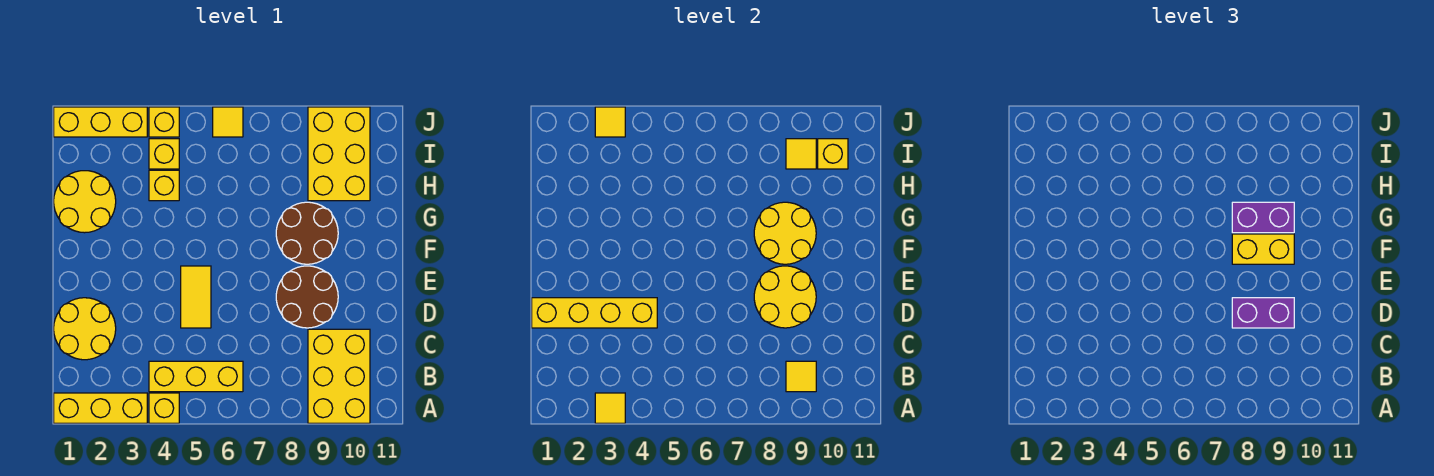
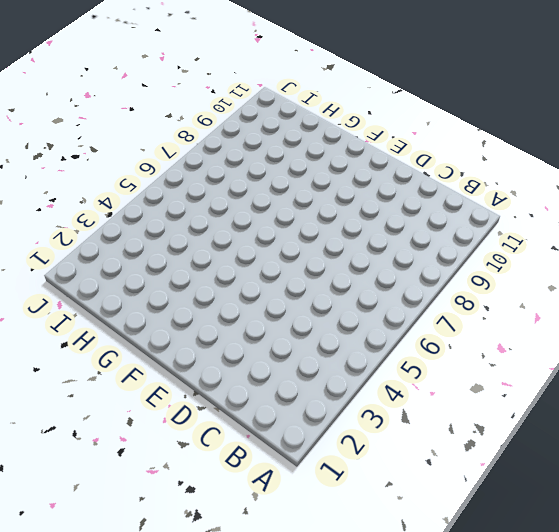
none -> yellow brick A1:A3 level 1
none -> yellow brick A4 level 1
none -> yellow brick A9:C10 level 1

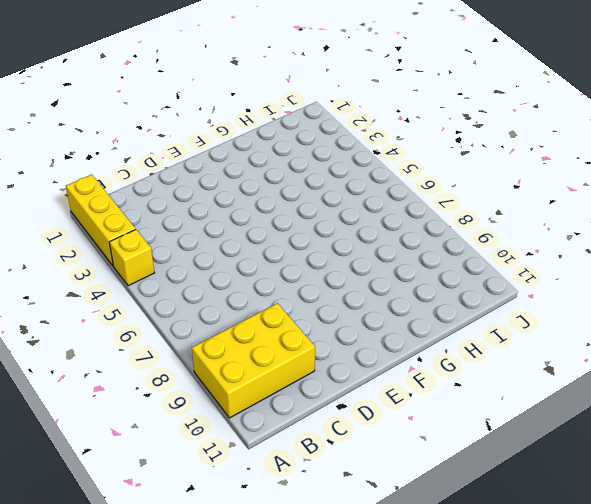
none -> yellow brick B4:B6 level 1
none -> yellow round brick C1:D2 level 1
none -> yellow tile D5:E5 level 1

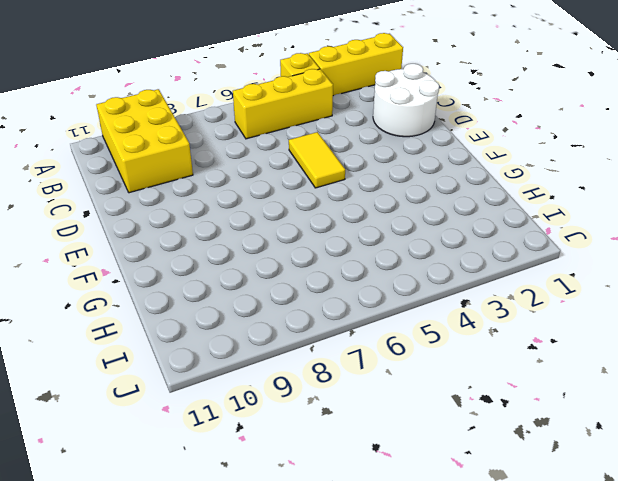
white round brick C1:D2 level 1 -> yellow round brick C1:D2 level 1
none -> brown round brick D8:E9 level 1
none -> brown round brick F8:G9 level 1
none -> yellow round brick G1:H2 level 1

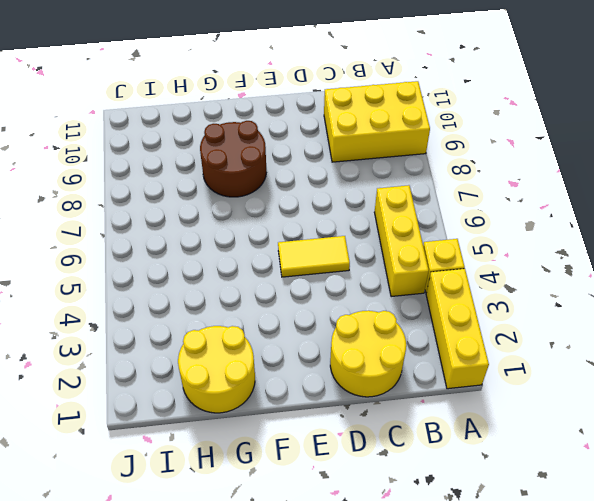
none -> brown round brick D8:E9 level 1
none -> yellow brick H4 level 1
none -> yellow brick H9:J10 level 1

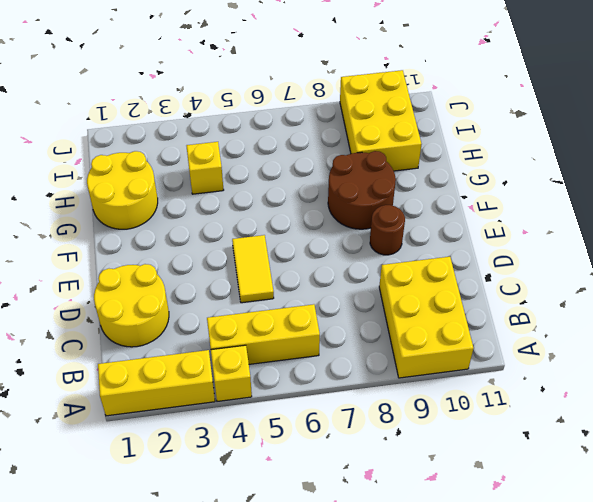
brown round brick E9 level 1 -> brown round brick D8:E9 level 1
none -> yellow brick I4 level 1
none -> yellow brick J1:J3 level 1
none -> yellow brick J4 level 1

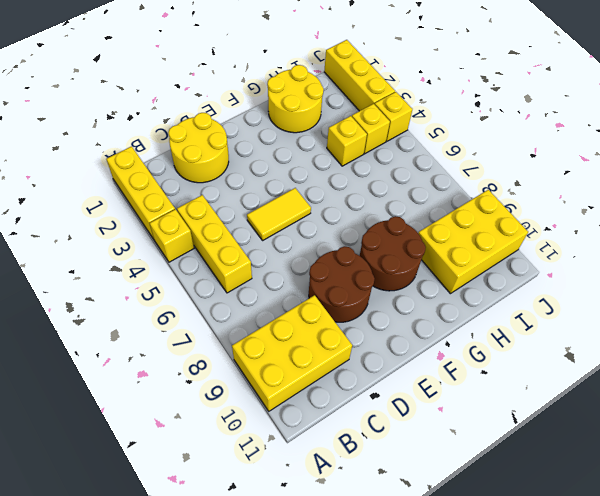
none -> yellow tile J6 level 1
none -> yellow tile A3 level 2
none -> yellow tile B9 level 2

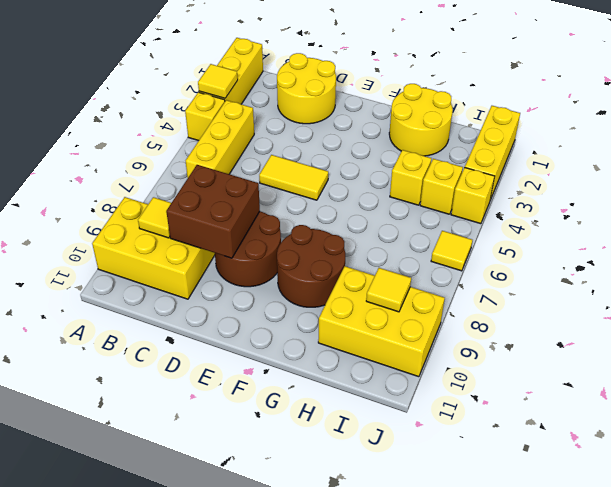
brown brick C8:D9 level 2 -> yellow round brick D8:E9 level 2
none -> yellow brick D1:D4 level 2
none -> yellow round brick F8:G9 level 2
none -> yellow brick I10 level 2

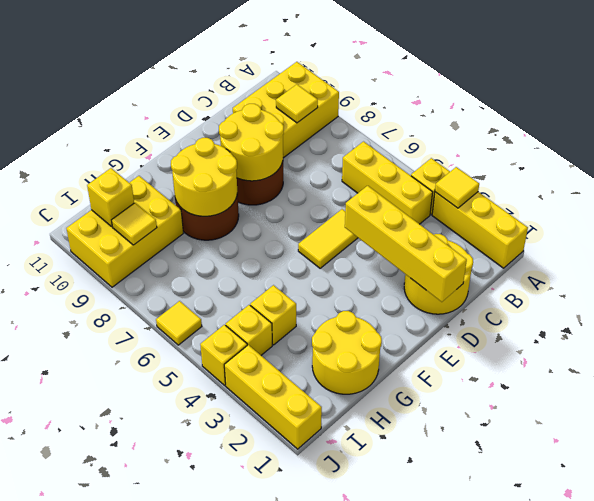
none -> yellow tile J3 level 2
none -> purple brick D8:D9 level 3
none -> yellow brick F8:F9 level 3

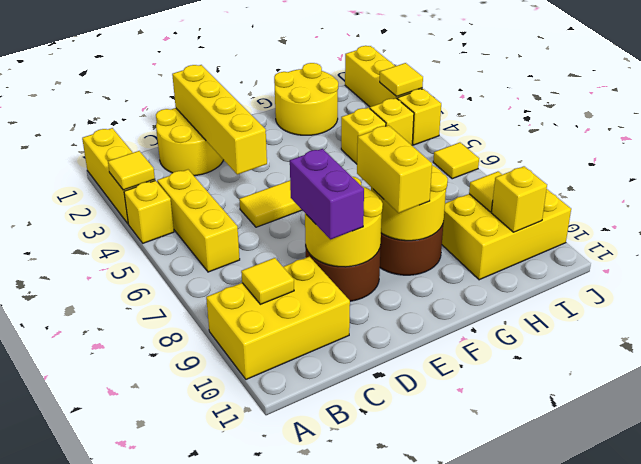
none -> purple brick G8:G9 level 3

